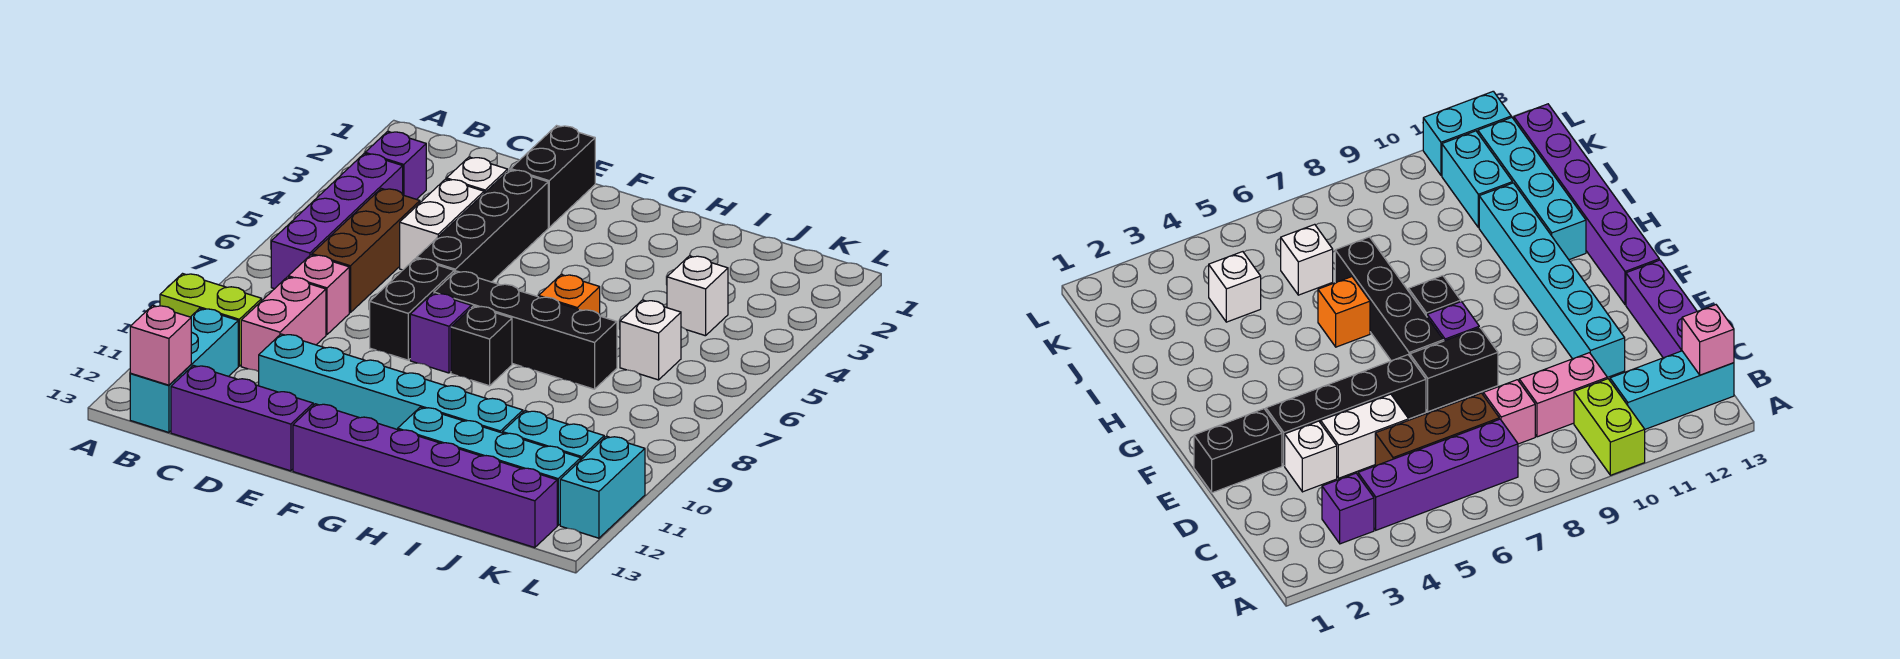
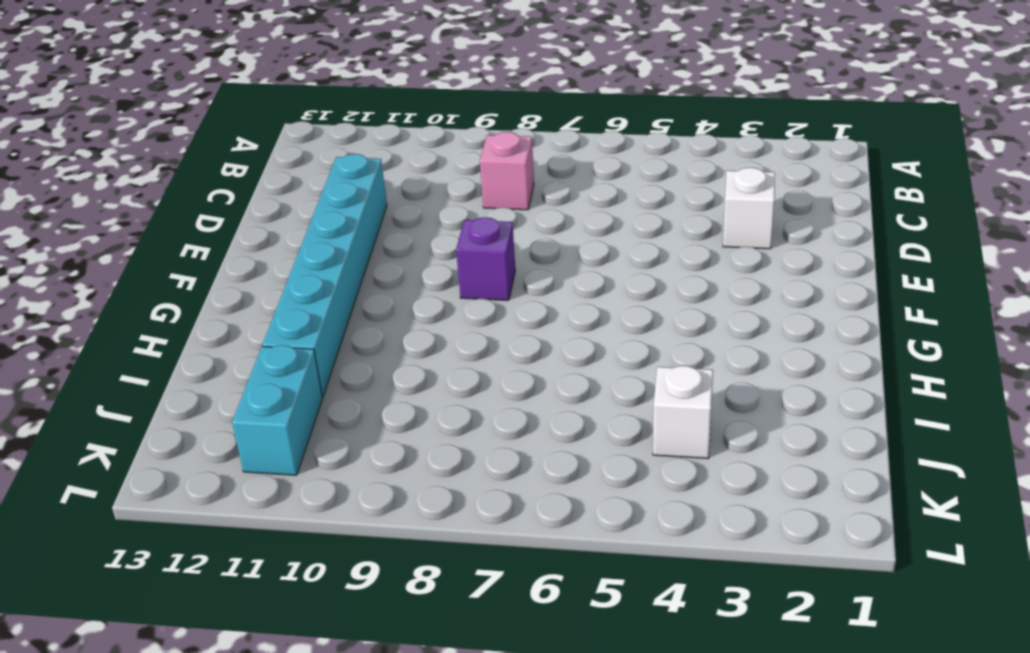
none -> lime brick A10:B10 level 1
none -> purple brick B3 level 1
none -> purple brick B4:B7 level 1

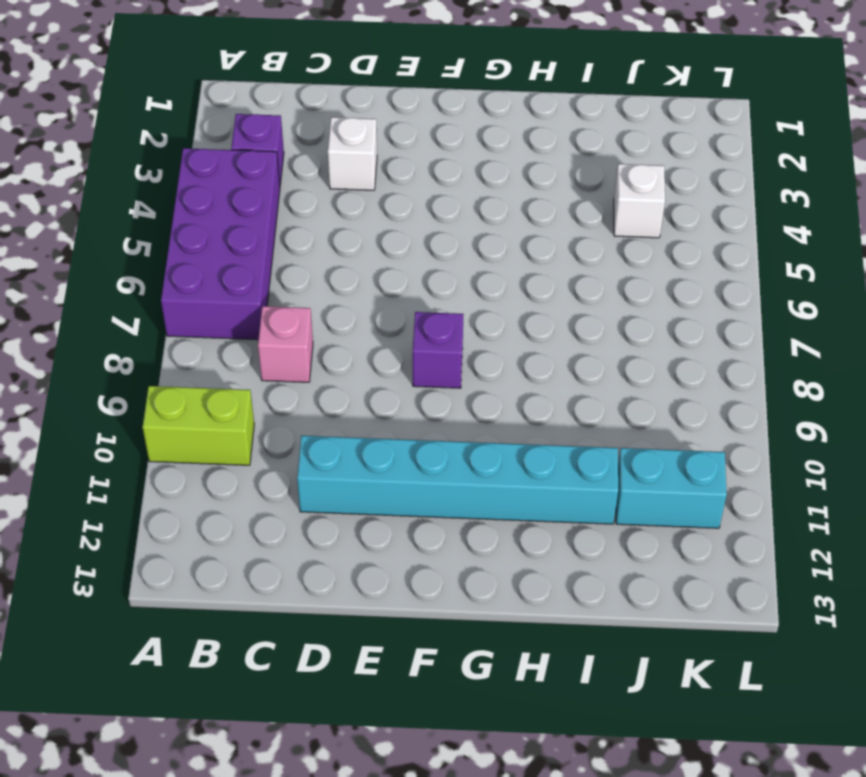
purple brick A4:B7 level 1 -> purple brick B4:B7 level 1
none -> cyan brick B11:B13 level 1
none -> brown brick C5:C7 level 1
none -> pink brick C9:C10 level 1

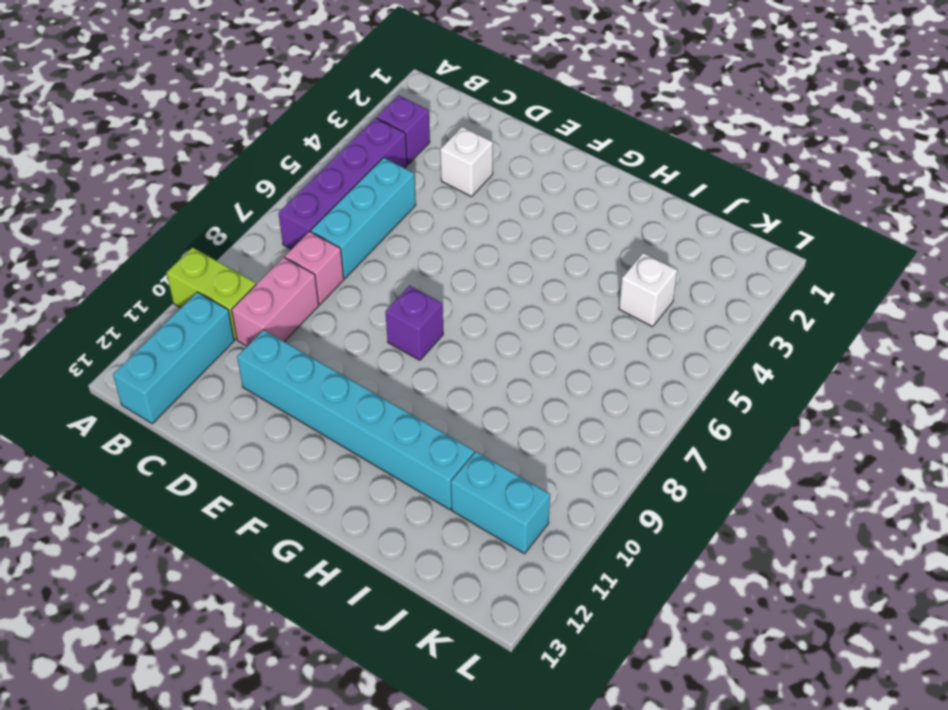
cyan brick C5:C7 level 1 -> brown brick C5:C7 level 1
none -> purple brick C13:E13 level 1
none -> white brick D4:D5 level 1
none -> black brick E1:E2 level 1

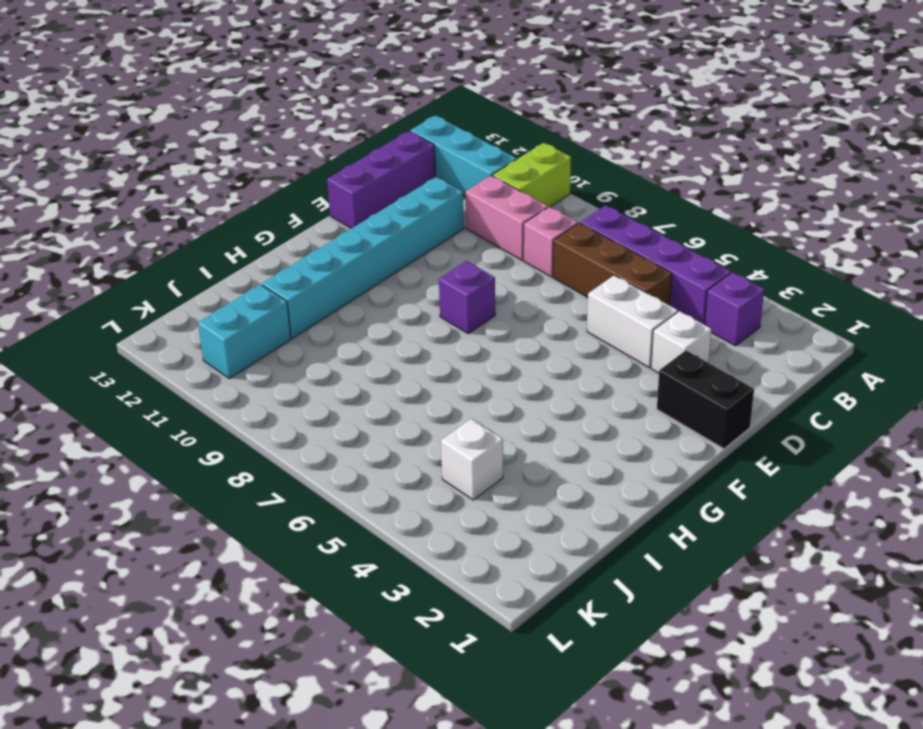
none -> black brick E3:E6 level 1
none -> black brick E7:E8 level 1
none -> black brick F7:I7 level 1

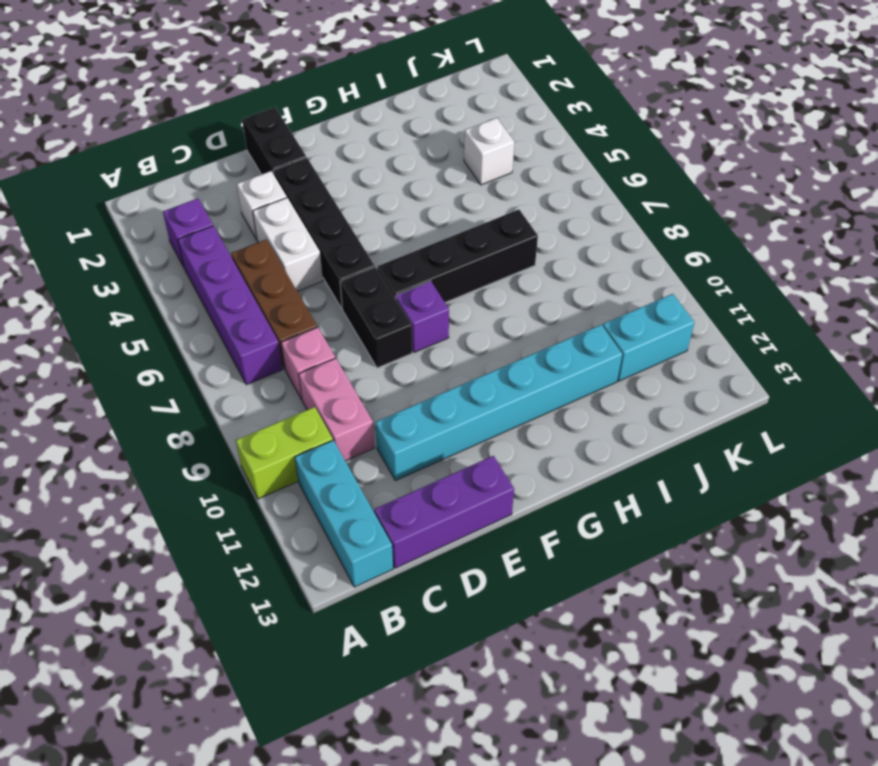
none -> purple brick F13:K13 level 1
none -> black brick G8 level 1
none -> orange brick H6 level 1

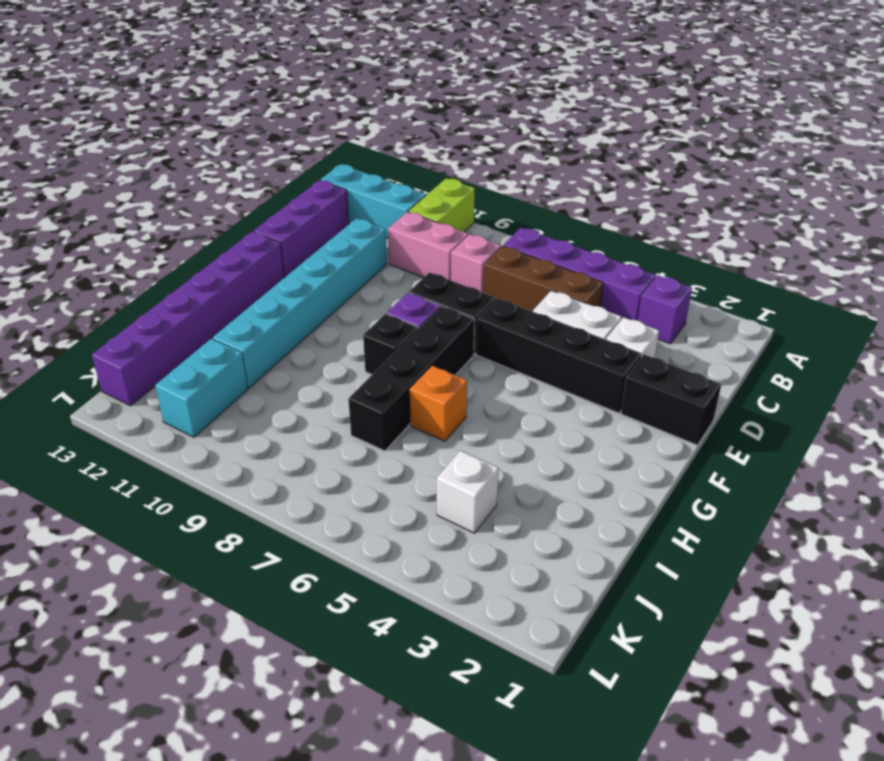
none -> cyan brick H12:K12 level 1
none -> white brick J6 level 1
none -> cyan brick L11:L12 level 1

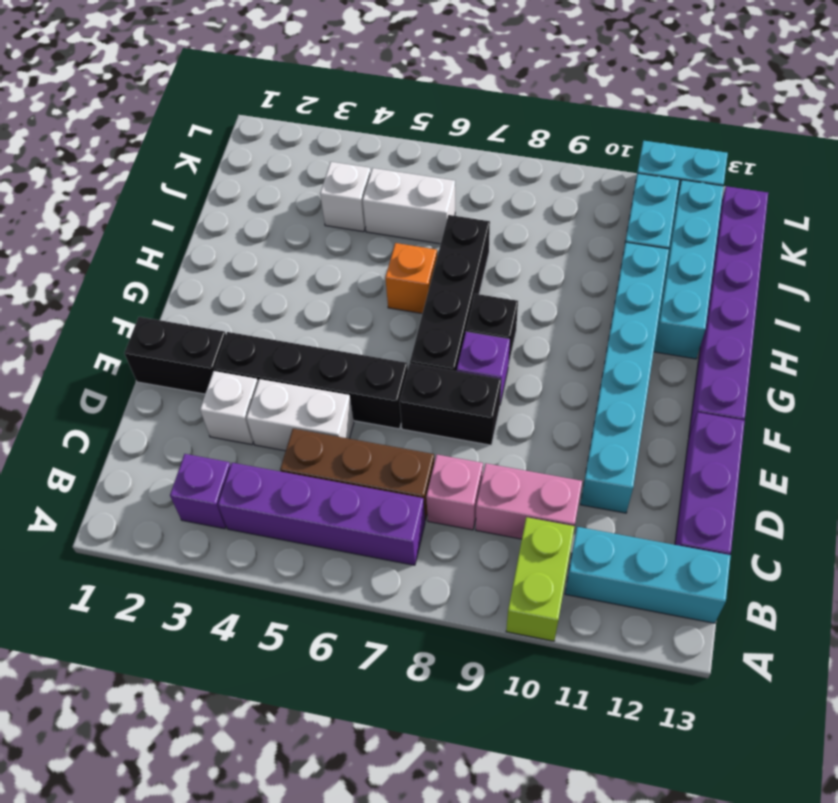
white brick J5:J6 level 1 -> white brick J6 level 1
none -> pink brick B13 level 2

